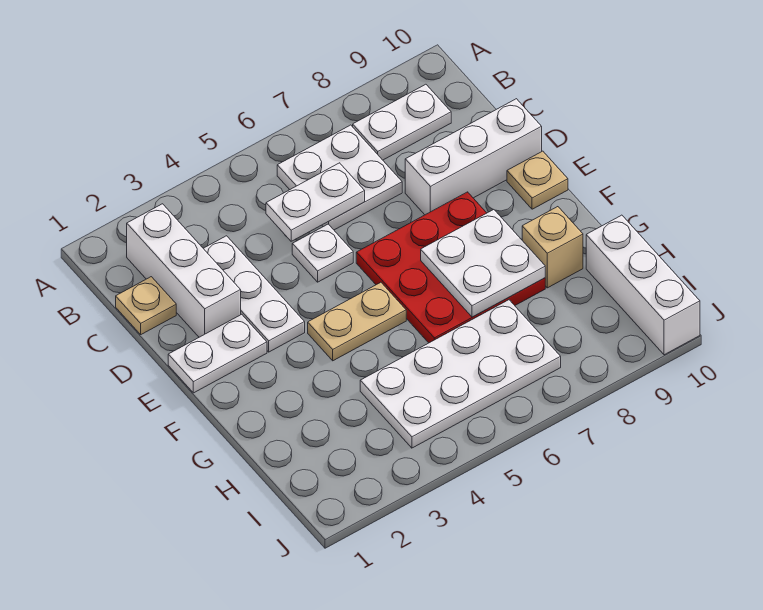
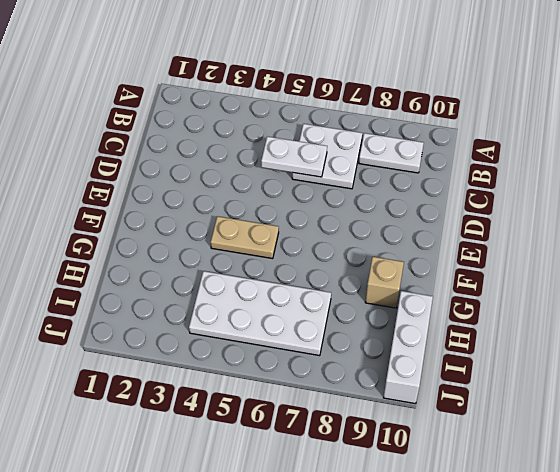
none -> white brick B2:D2 level 1
none -> tan plate C1 level 1
none -> white plate C3:E3 level 1

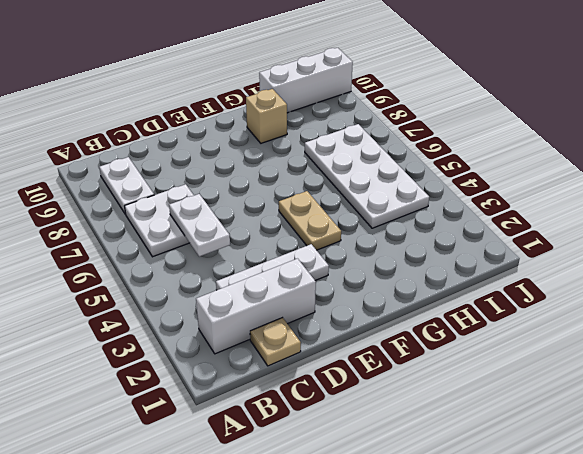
none -> white plate D5 level 1
none -> white brick D8:D10 level 1
none -> white plate E1:E2 level 1

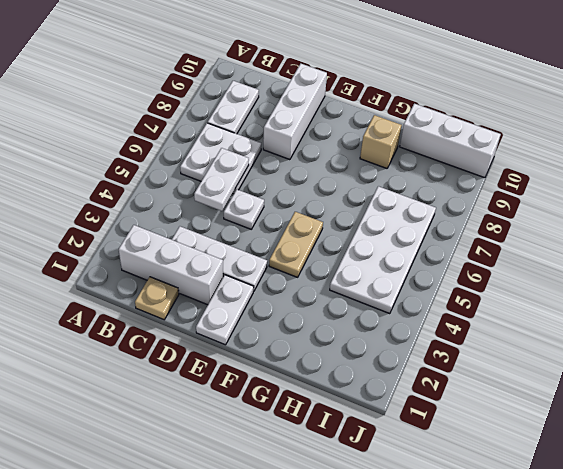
none -> red plate E6:G8 level 1
none -> tan plate E10 level 1
none -> white plate F7:G8 level 2

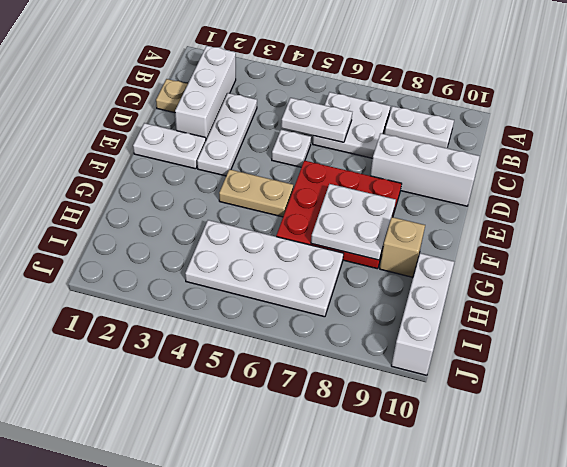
none -> tan plate E10 level 1

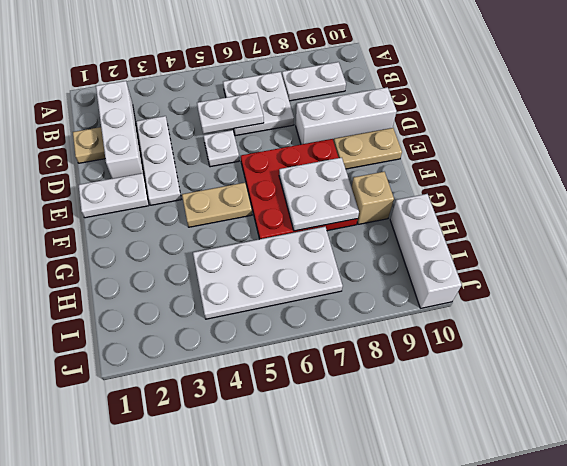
tan plate E9:E10 level 1 -> tan plate E10 level 1

